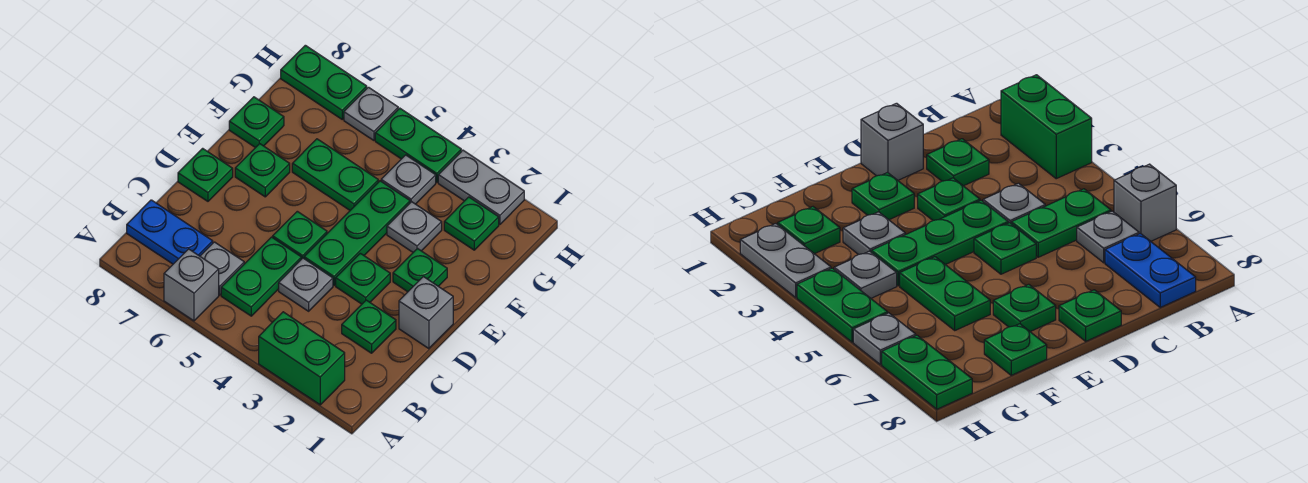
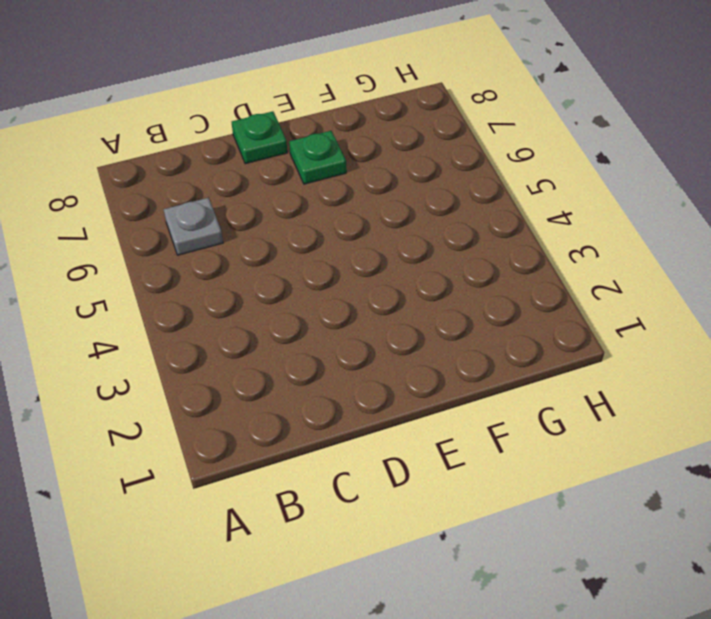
none -> green brick A2:A3 level 1
none -> grey brick A6 level 1
none -> green plate B5:C5 level 1

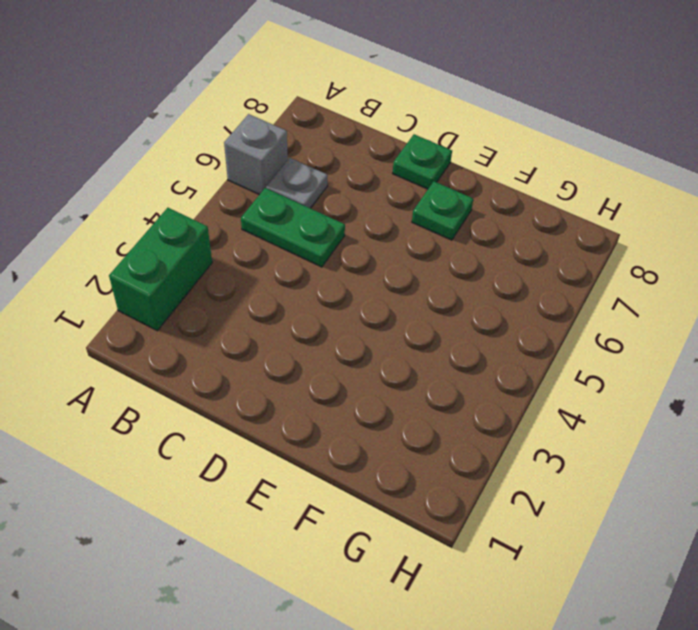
none -> blue plate B7:B8 level 1
none -> green plate C2 level 1
none -> grey plate C4 level 1

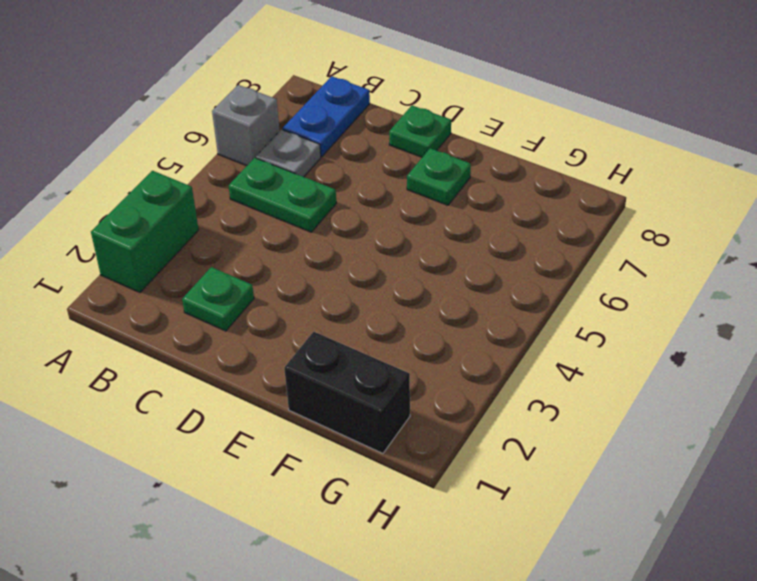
black brick F1:G1 level 1 -> none
none -> grey plate C4 level 1
none -> grey brick D1 level 1
none -> green plate D3 level 1

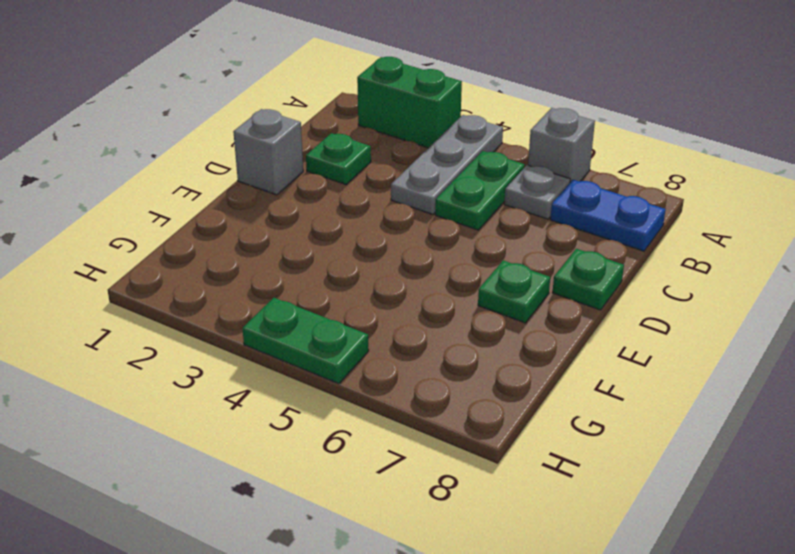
grey plate A4:C4 level 1 -> grey plate C4 level 1
none -> green plate D3 level 1
none -> green plate D4:F4 level 1
none -> green plate D5 level 1

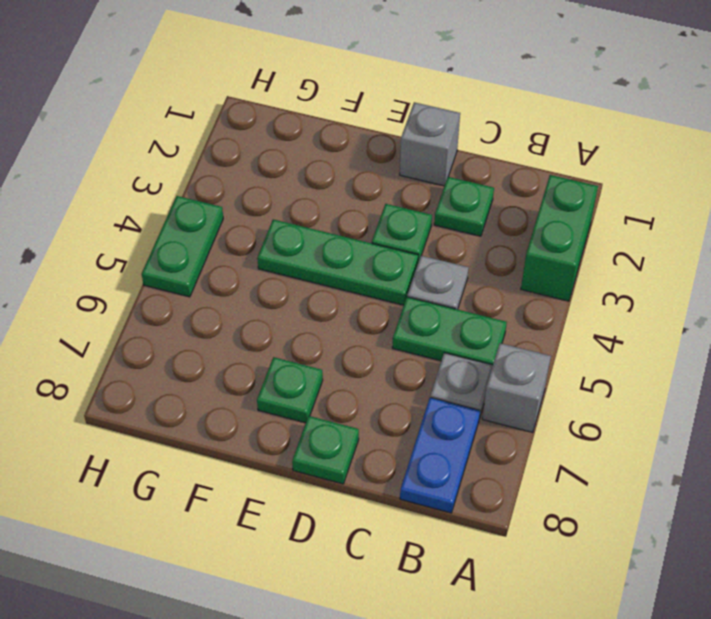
none -> green plate D5 level 1
none -> green plate E2 level 1
none -> grey plate F3 level 1

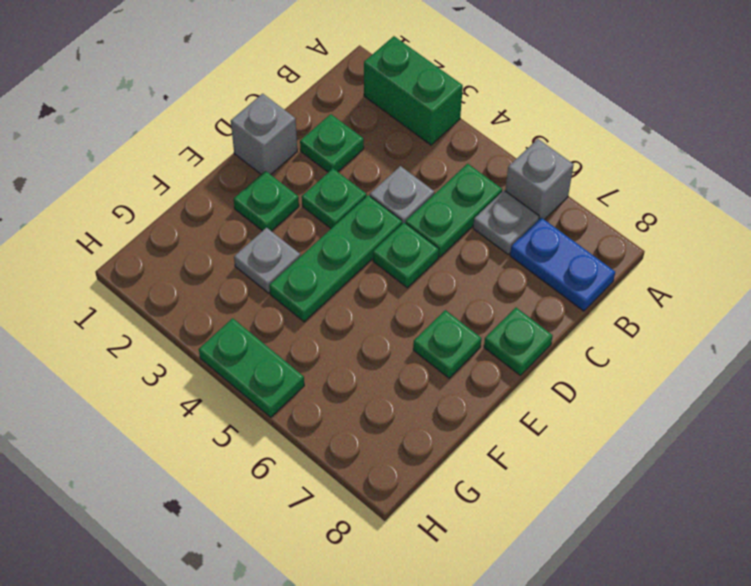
none -> green plate F5:F6 level 1
none -> green plate F8 level 1
none -> green plate G2 level 1

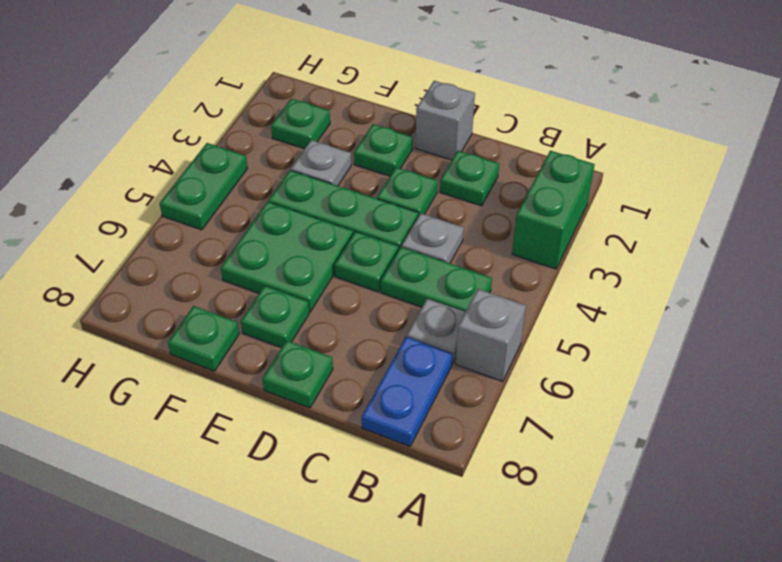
green plate E5:F6 level 1 -> green plate F5:F6 level 1
none -> grey plate G4 level 1
none -> grey plate H2:H3 level 1
none -> grey plate H6 level 1

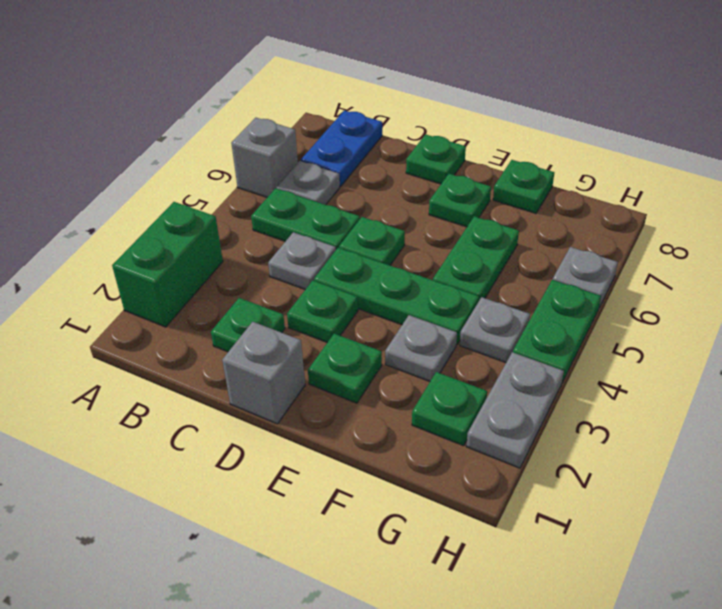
none -> green plate H7:H8 level 1

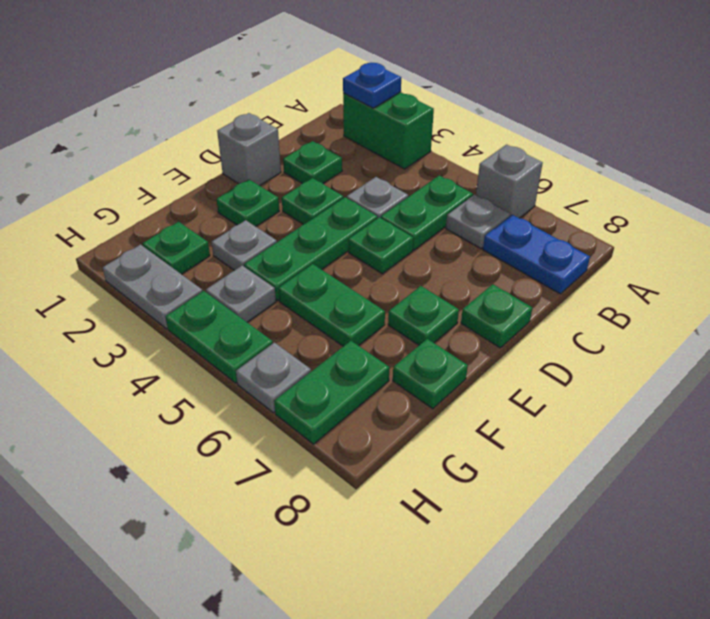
blue plate A2 level 2 -> none
green plate G7:H7 level 1 -> green plate H7:H8 level 1

